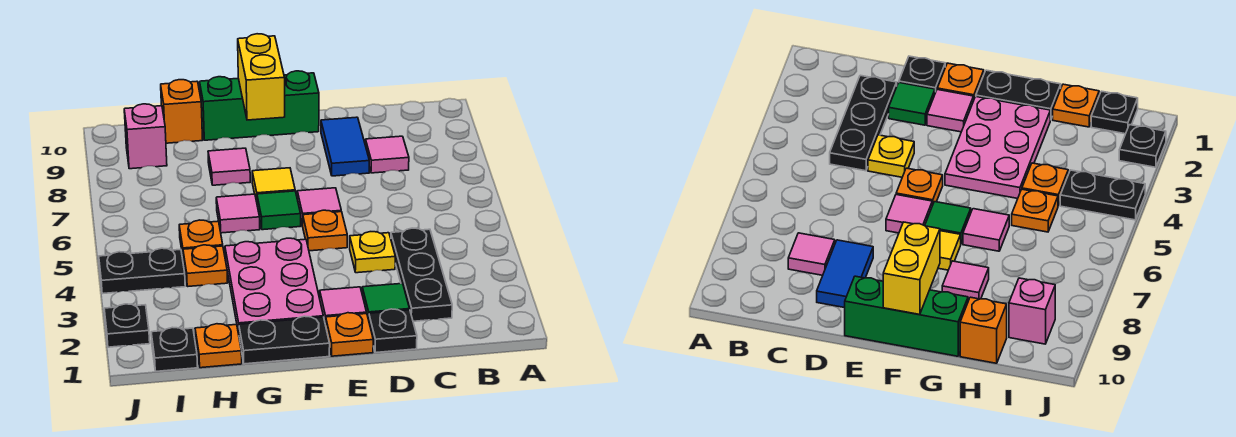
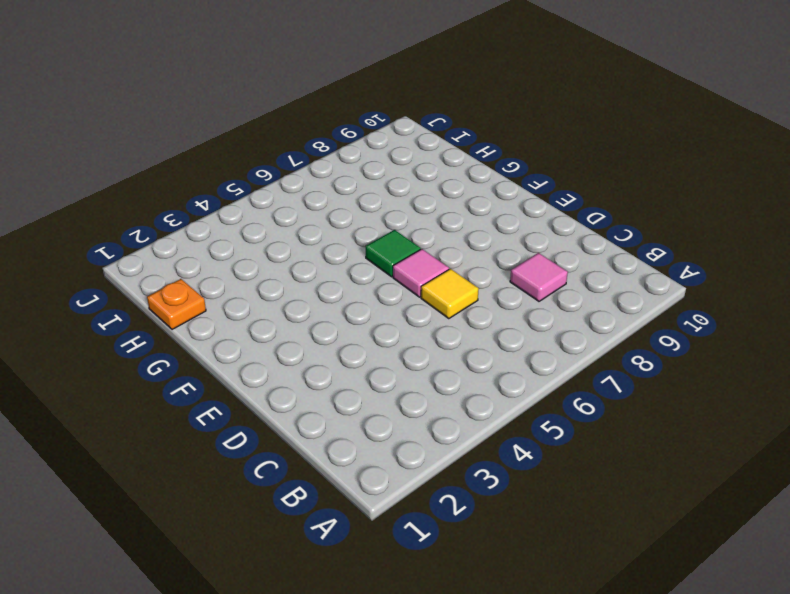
yellow tile D6 level 1 -> yellow tile F7 level 1
none -> black plate C2:C4 level 1
none -> black plate D1 level 1
none -> green tile D2 level 1

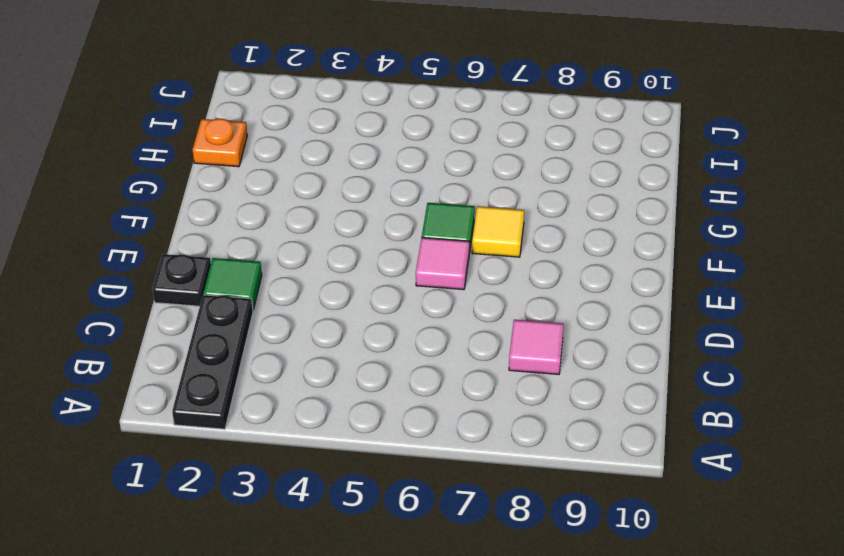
black plate A2:C2 level 1 -> black plate C2:C4 level 1
none -> yellow plate D4 level 1
none -> blue tile D8:D9 level 1
none -> orange plate E1 level 1

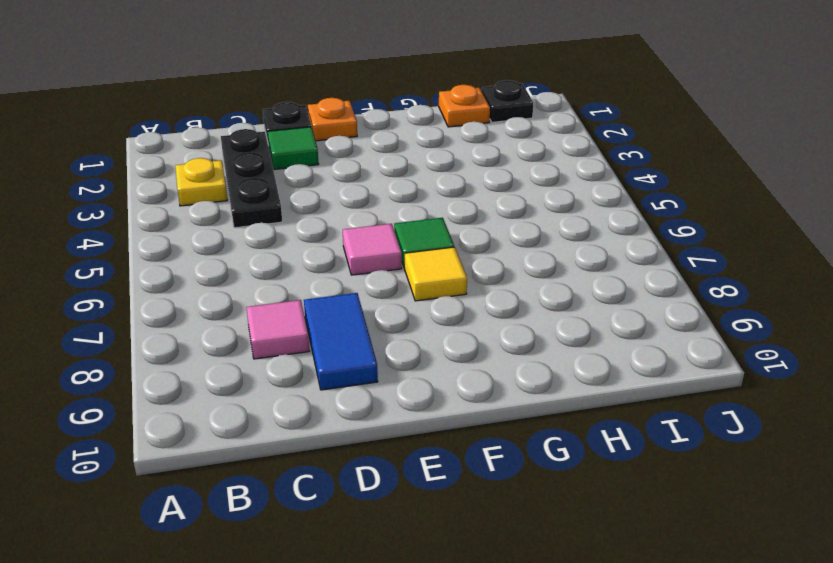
yellow plate B3 level 1 -> yellow plate D4 level 1
none -> pink tile E2 level 1
none -> orange plate E5 level 1
none -> green brick E10:G10 level 1

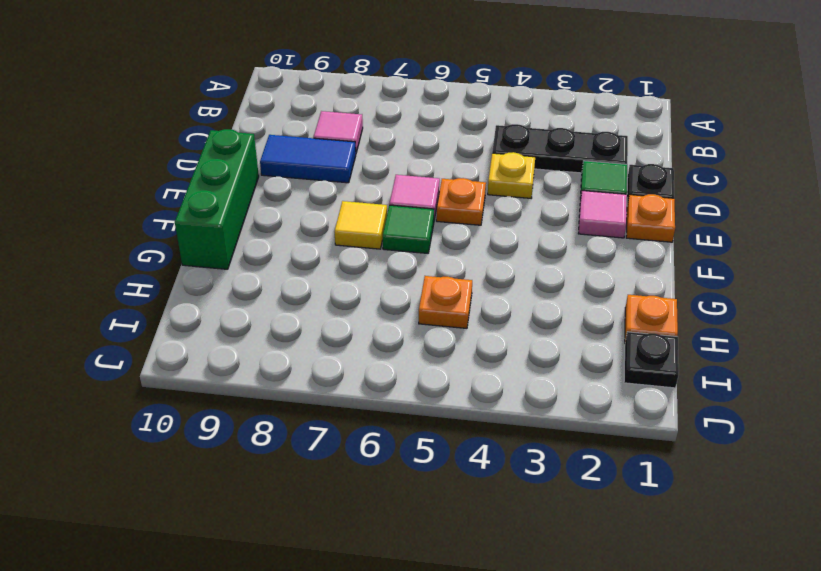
none -> black plate F1:G1 level 1
none -> pink plate F2:G4 level 1
none -> pink tile G6 level 1

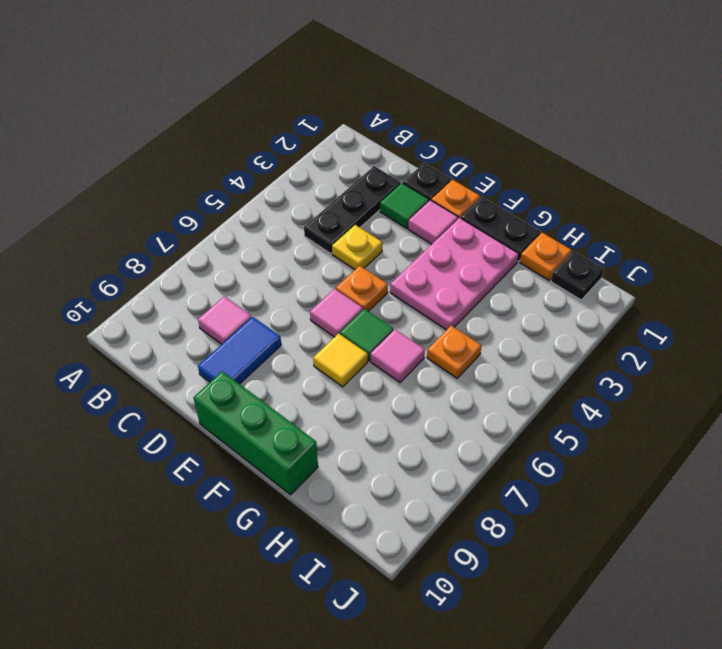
none -> pink tile G8 level 1
none -> orange plate H4 level 1
none -> orange brick H10 level 1

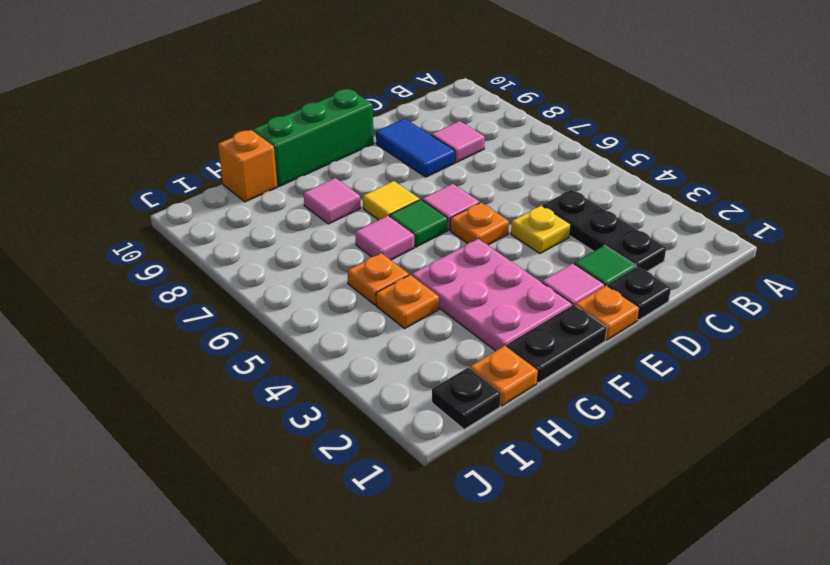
none -> black plate I4:J4 level 1
none -> pink brick I9 level 1
none -> black plate J2 level 1

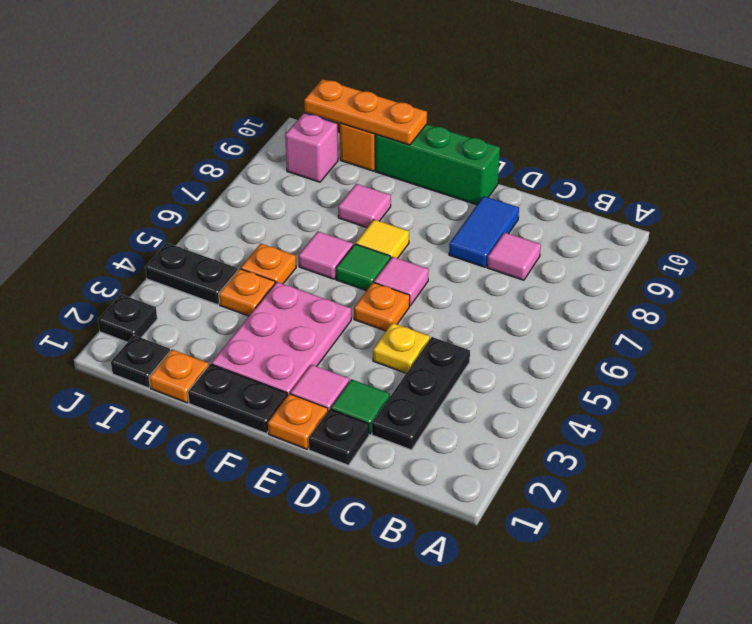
orange plate G10:I10 level 2 -> none
none -> yellow brick F9:F10 level 2

